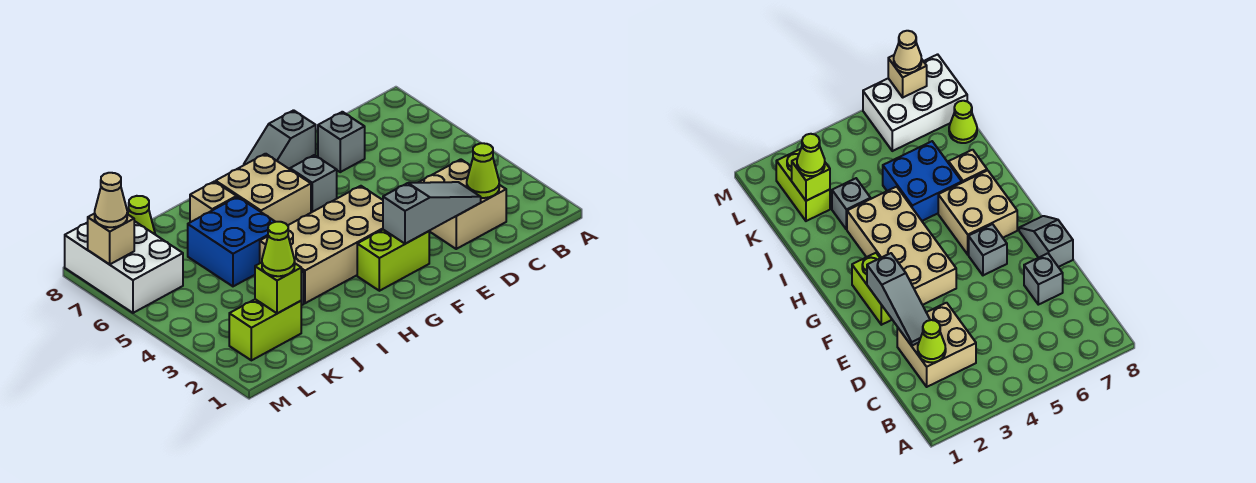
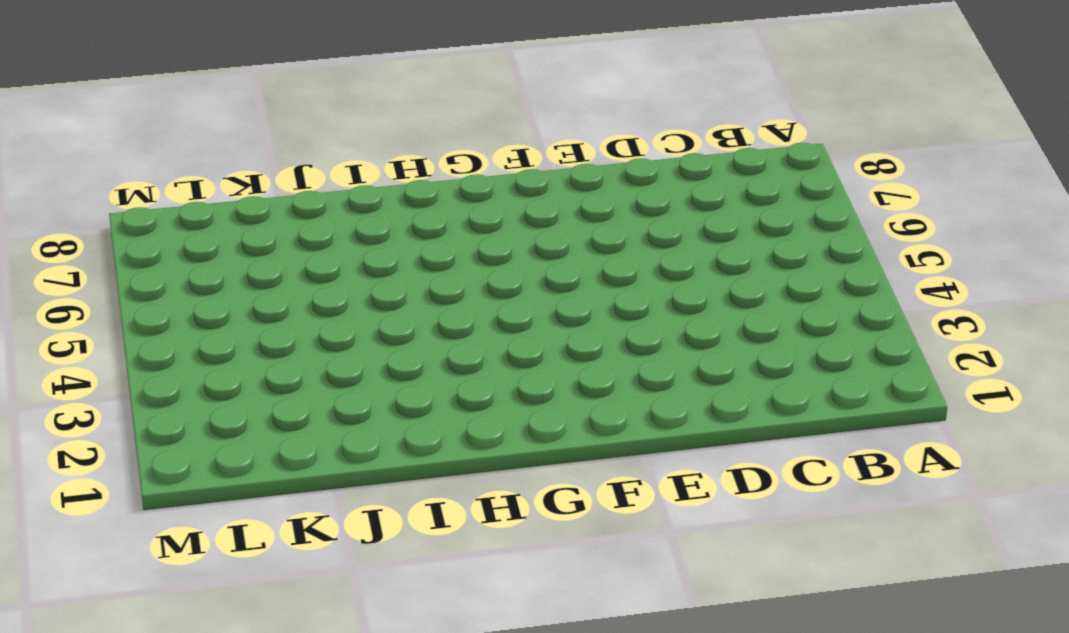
none -> tan brick C2:D3 level 1
none -> grey brick D7 level 1
none -> grey slope E8:F8 level 1 top E

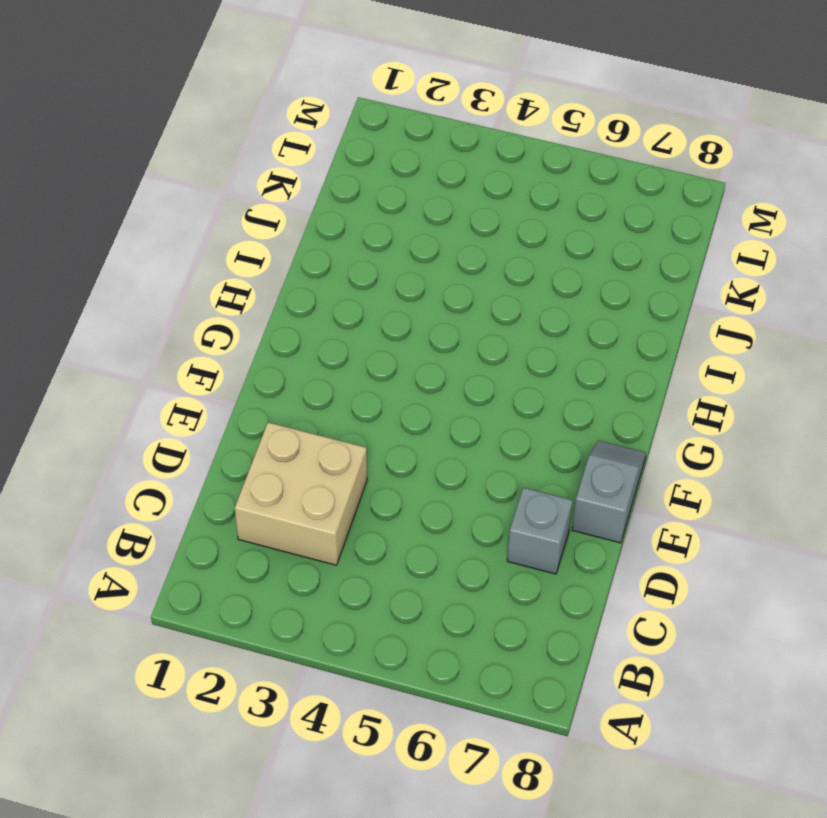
none -> lime brick F2:G2 level 1
none -> tan brick F3:I4 level 1
none -> grey brick F6 level 1

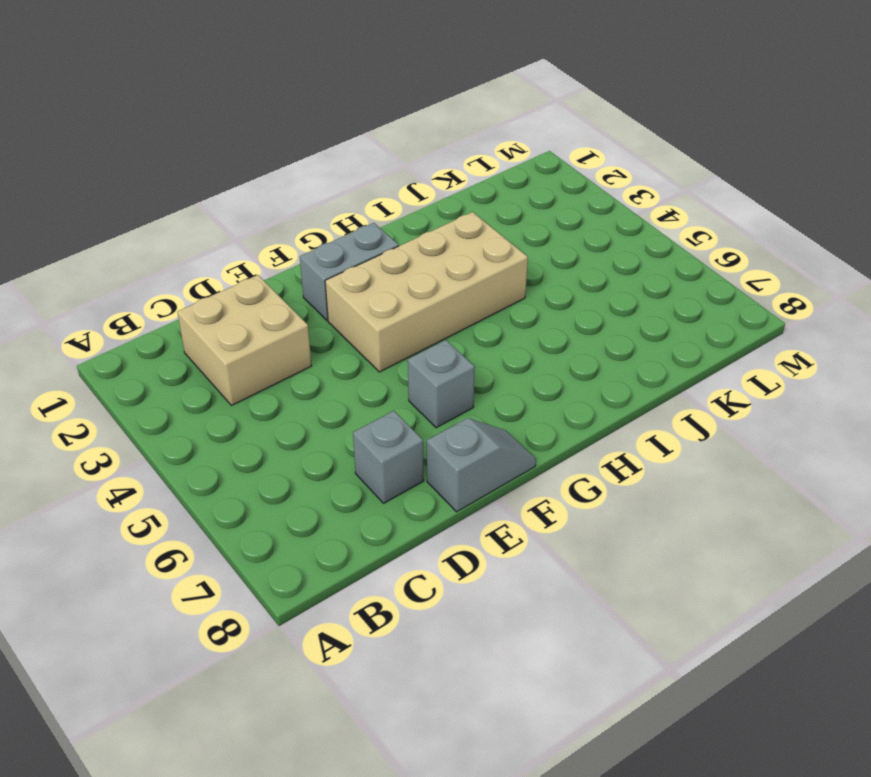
grey brick F2:G2 level 1 -> lime brick F2:G2 level 1
none -> tan brick G6:H7 level 1
none -> blue brick I5:J6 level 1
none -> tan brick I7 level 1

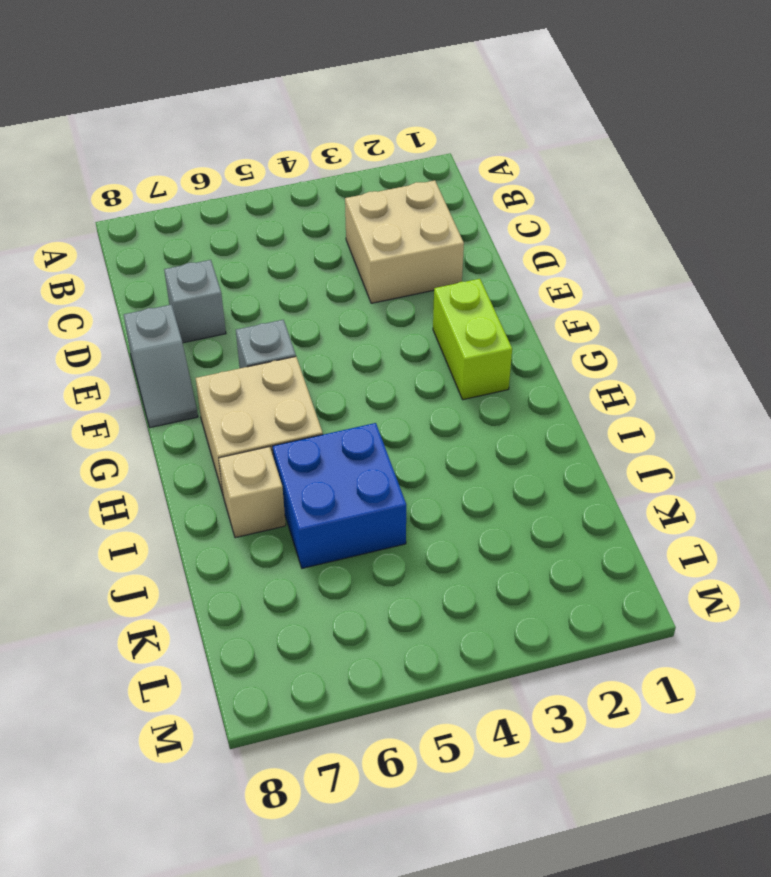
none -> tan brick F3:I4 level 1
none -> grey brick J3 level 1
none -> lime brick K2:L2 level 1

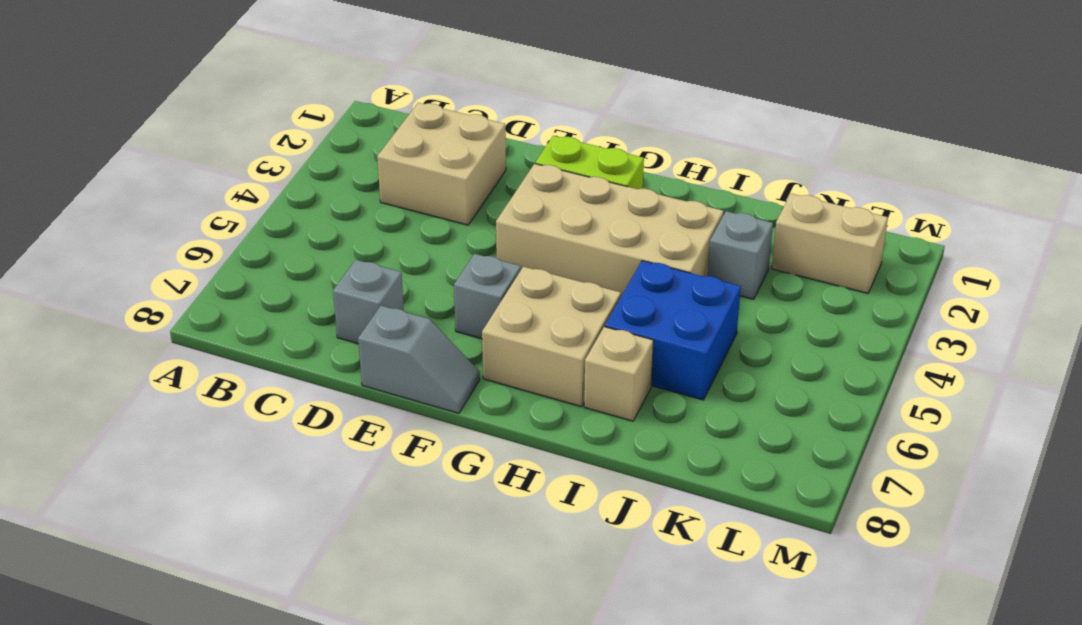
tan brick K2:L2 level 1 -> lime brick K2:L2 level 1
none -> lime cone K8 level 1
none -> white brick L6:M8 level 1
none -> lime cone C2 level 2

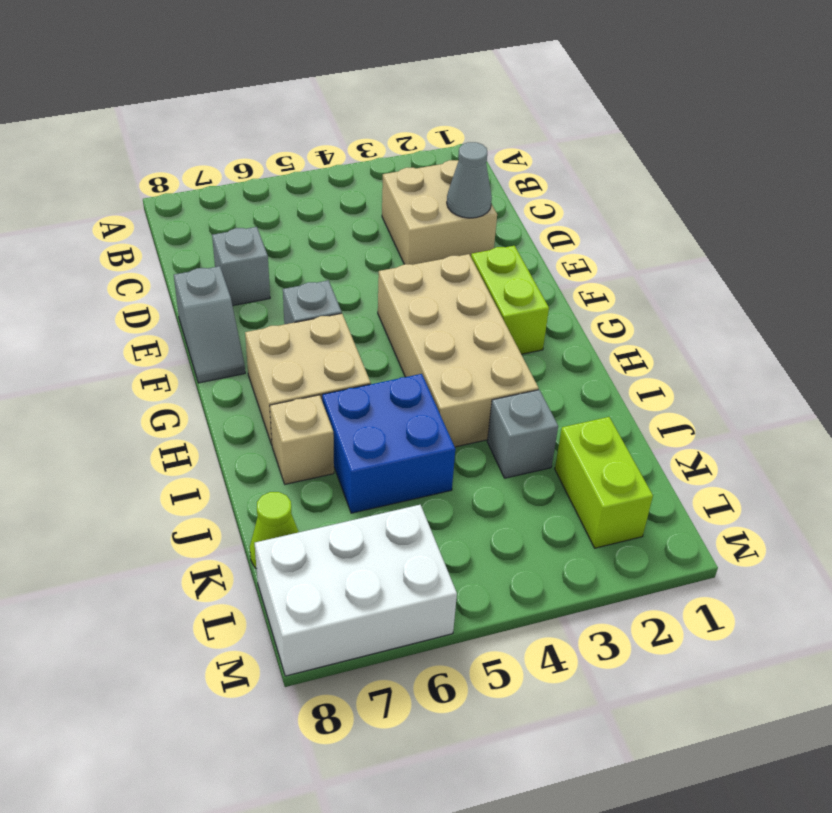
grey cone D2 level 2 -> grey slope D2:F2 level 2 top F
none -> lime cone C2 level 2
none -> lime brick K2 level 2
none -> tan brick M7 level 2

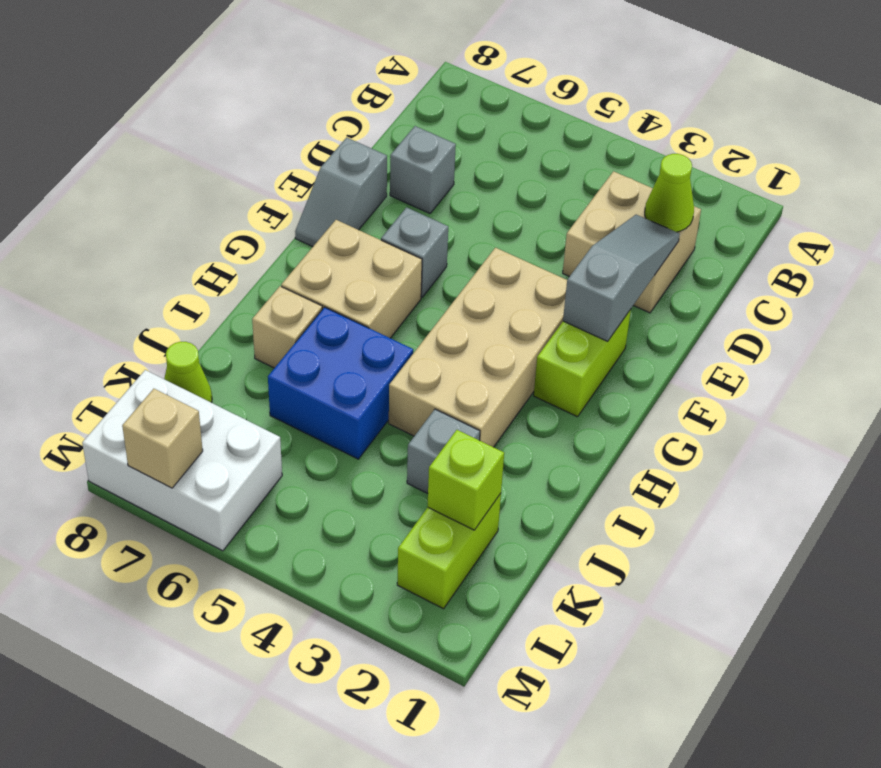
none -> lime cone K2 level 3
none -> tan cone M7 level 3

